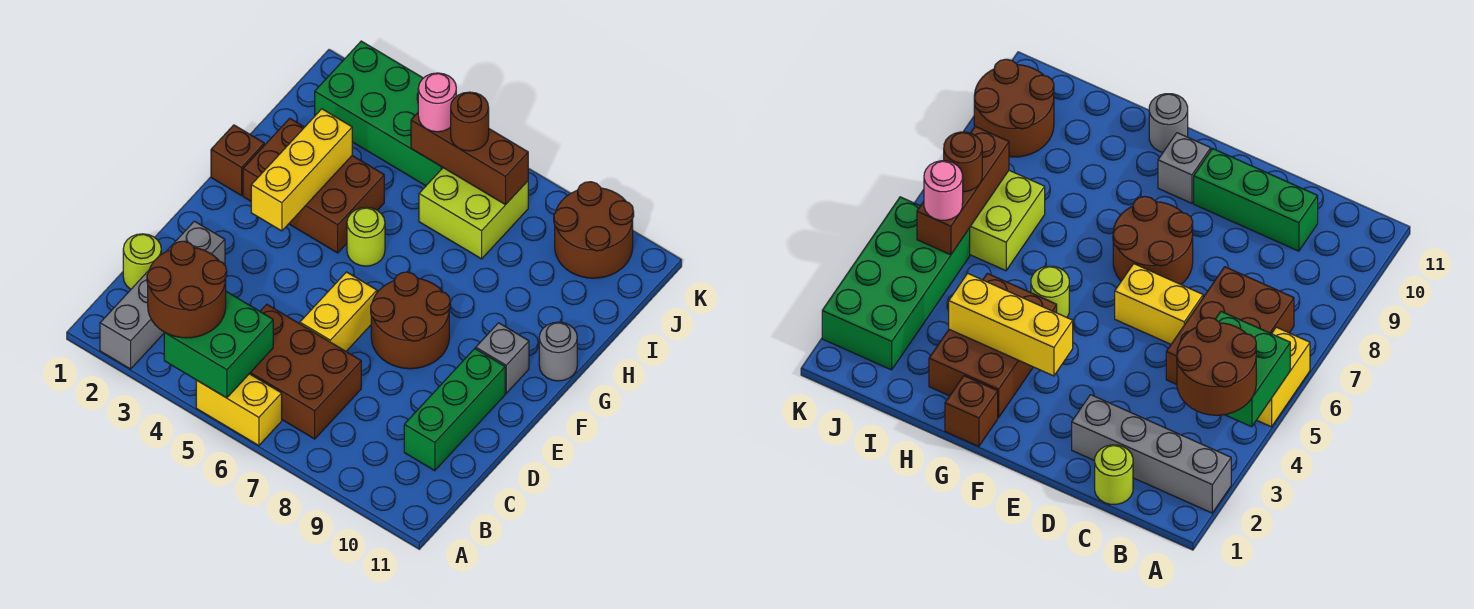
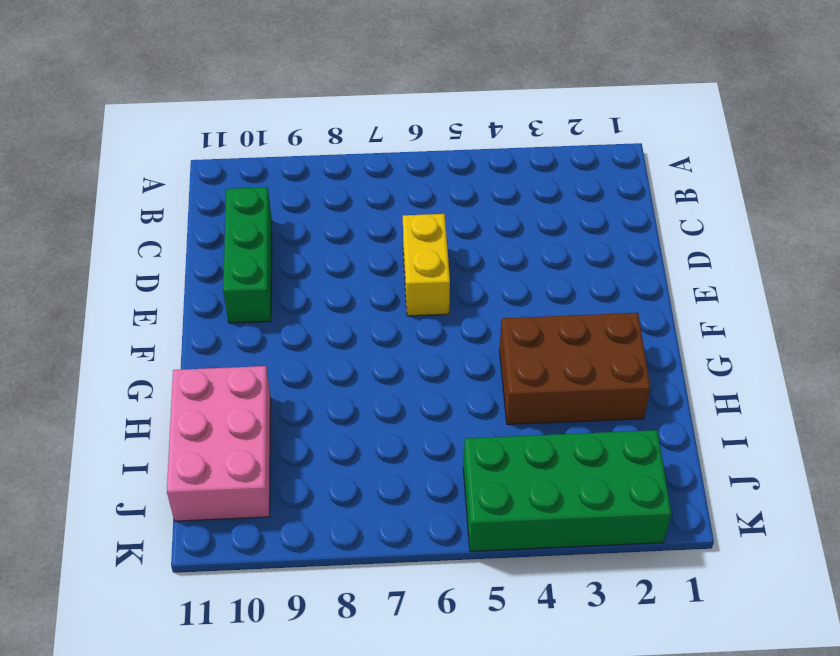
pink brick H10:J11 level 1 -> brown round brick J9:K10 level 1
none -> grey brick A2:D2 level 1
none -> yellow brick A5:A6 level 1
none -> brown brick B5:C7 level 1

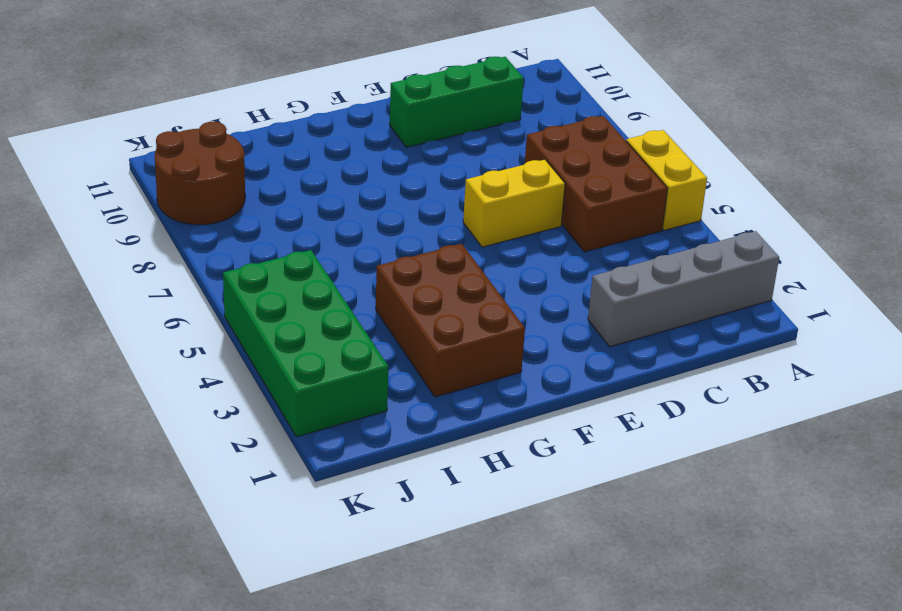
none -> lime round brick C1 level 1
none -> brown round brick E7:F8 level 1
none -> grey brick F10 level 1

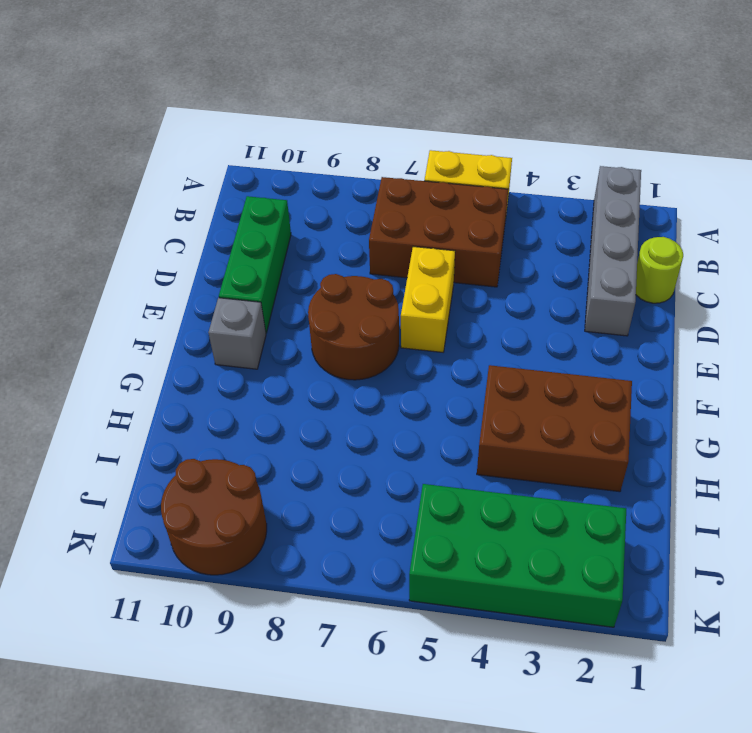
none -> brown brick G1 level 1
none -> lime round brick G5 level 1
none -> grey round brick G11 level 1

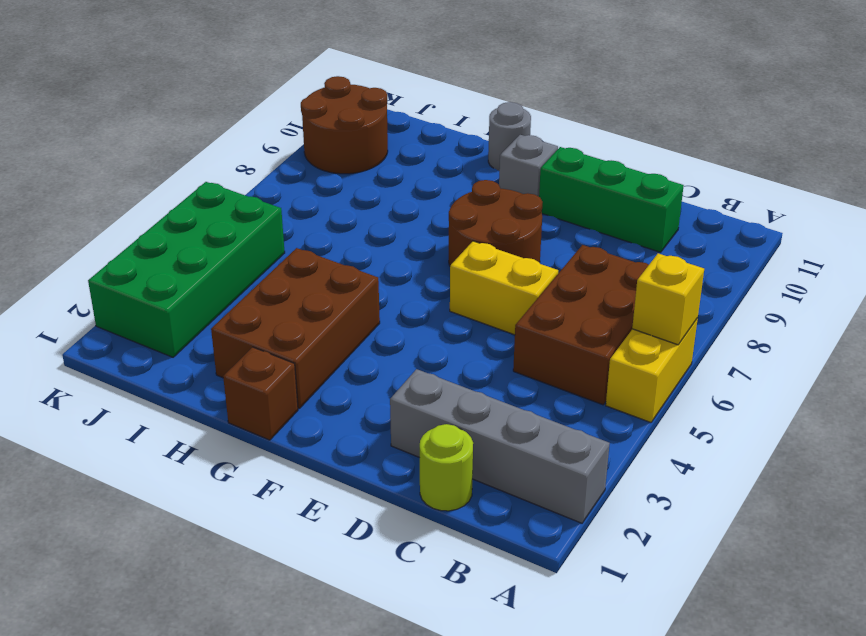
yellow brick A6 level 2 -> none
none -> lime round brick G5 level 1
none -> lime brick I6:J7 level 1
none -> green brick A4:B5 level 2

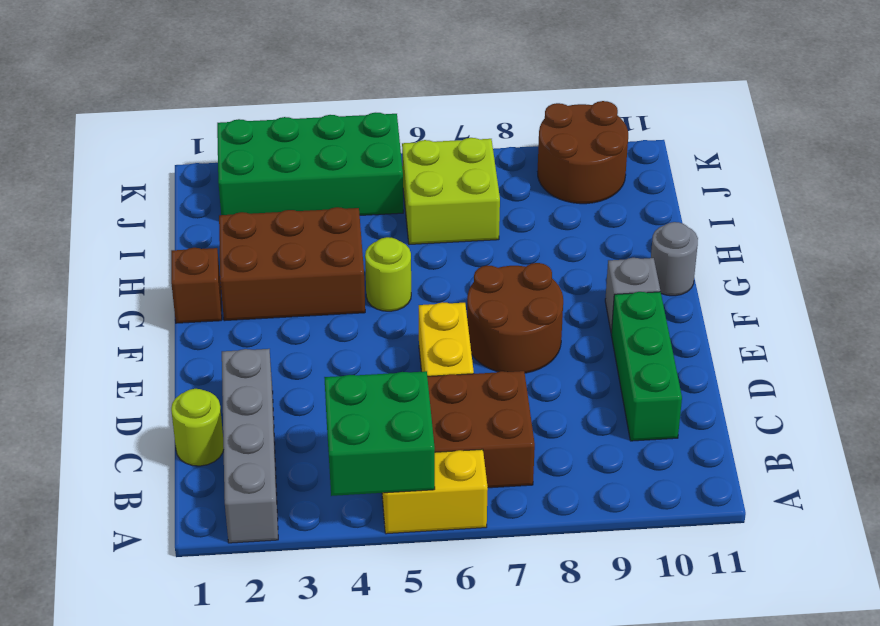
none -> yellow brick F3:H3 level 2
none -> brown brick J5:J7 level 2
none -> brown round brick A3:B4 level 3

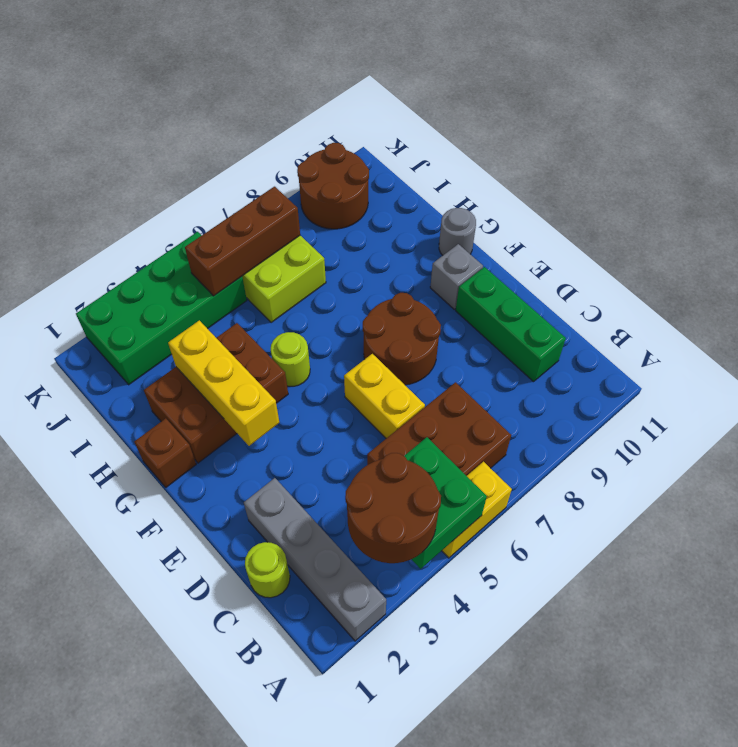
none -> pink round brick J5 level 3
none -> brown round brick J6 level 3

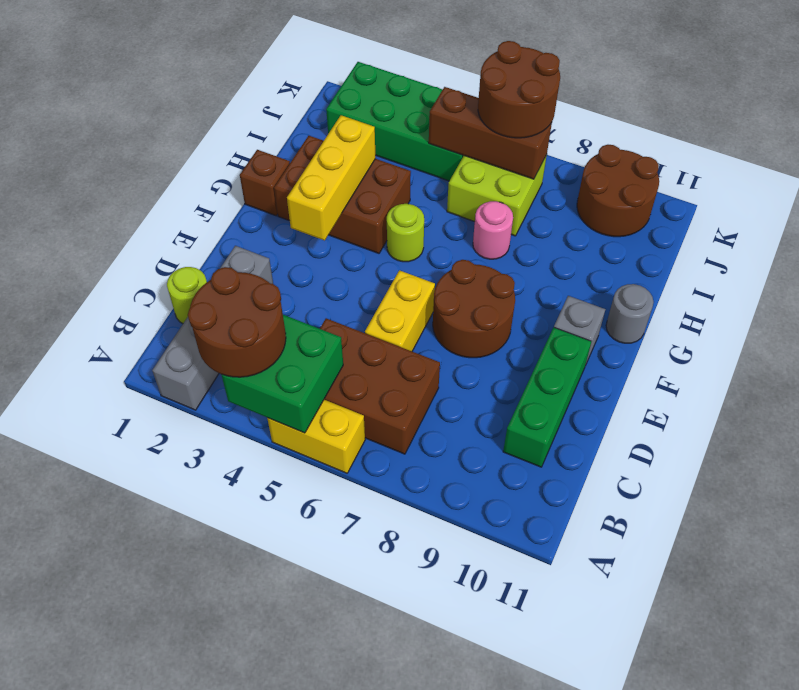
pink round brick H7 level 1 -> pink round brick J5 level 3
brown round brick J6:K7 level 3 -> brown round brick J6 level 3

